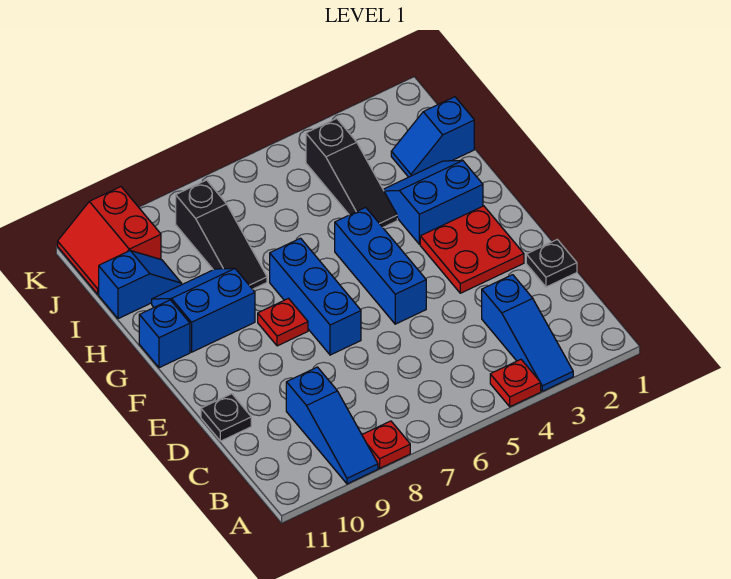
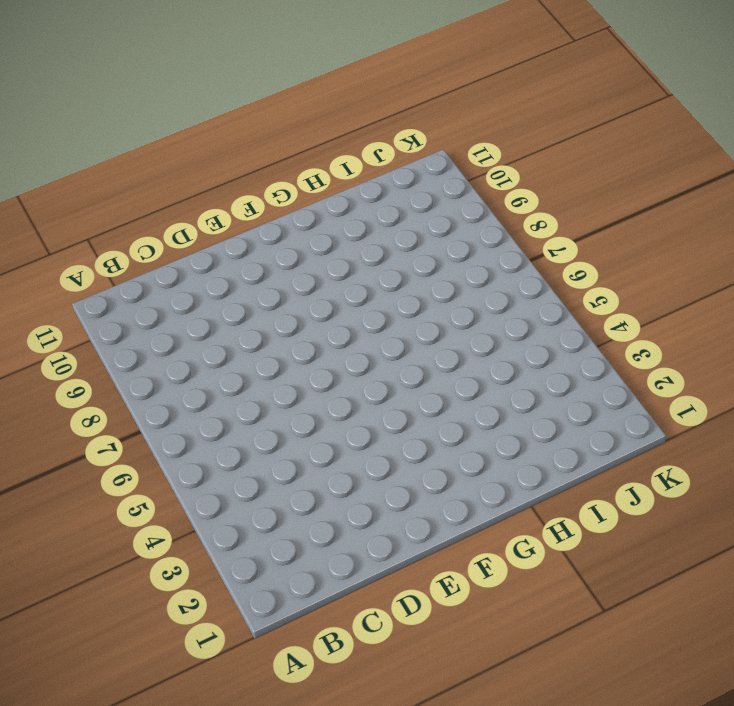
none -> blue slope A3:C3 level 1 top C
none -> red plate A4 level 1
none -> red plate A8 level 1

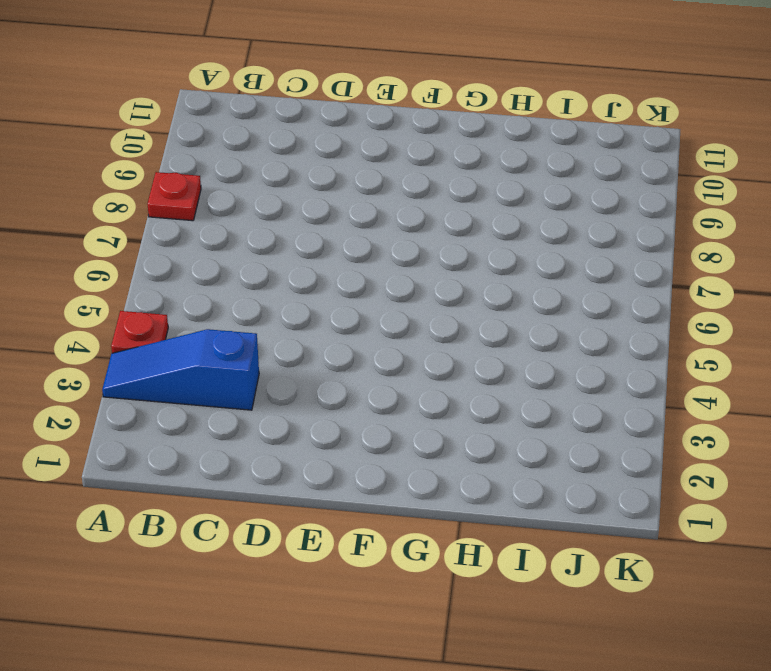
none -> blue slope A9:C9 level 1 top C
none -> black plate D1 level 1
none -> black plate D11 level 1

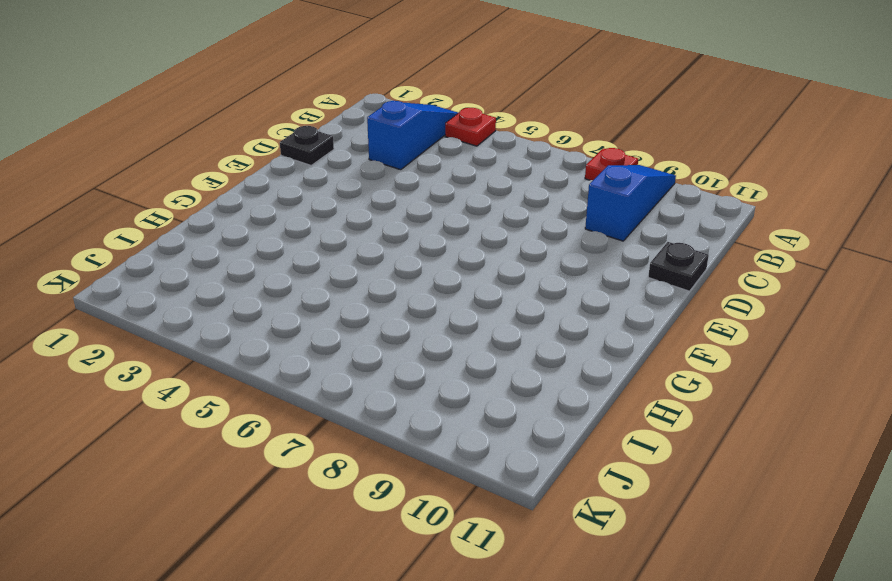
none -> red plate E2:F3 level 1
none -> blue brick E5:G5 level 1
none -> blue brick E7:G7 level 1

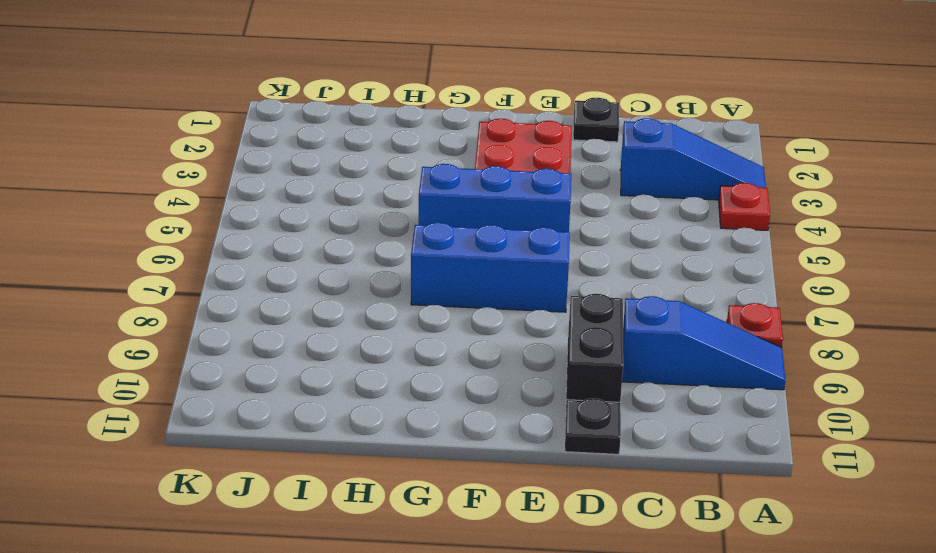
black brick D9:D10 level 1 -> none
none -> red plate F8 level 1
none -> blue slope G2:H3 level 1 top G
none -> blue slope G9:H10 level 1 top G

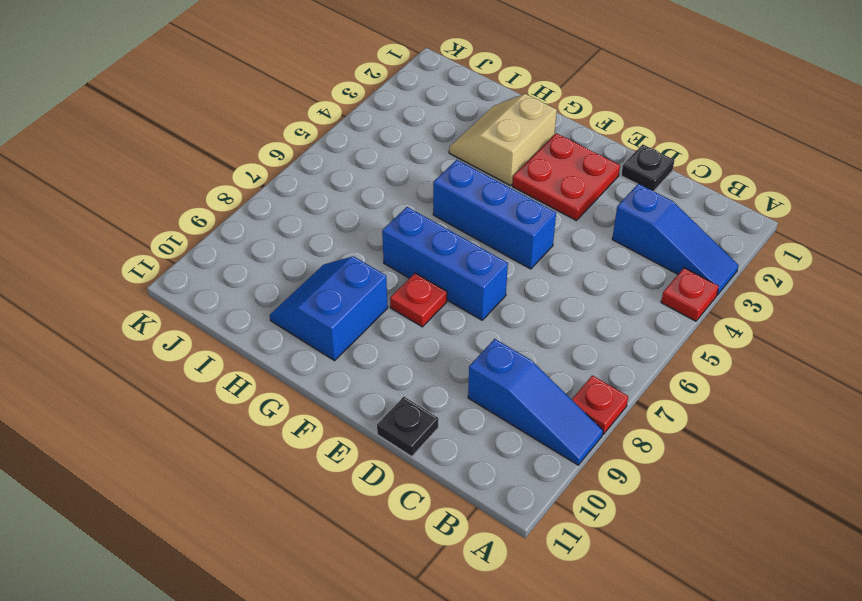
tan slope G2:H3 level 1 top G -> blue slope G2:H3 level 1 top G
none -> blue brick G11 level 1
none -> black slope H4:J4 level 1 top J
none -> black slope H8:J8 level 1 top J

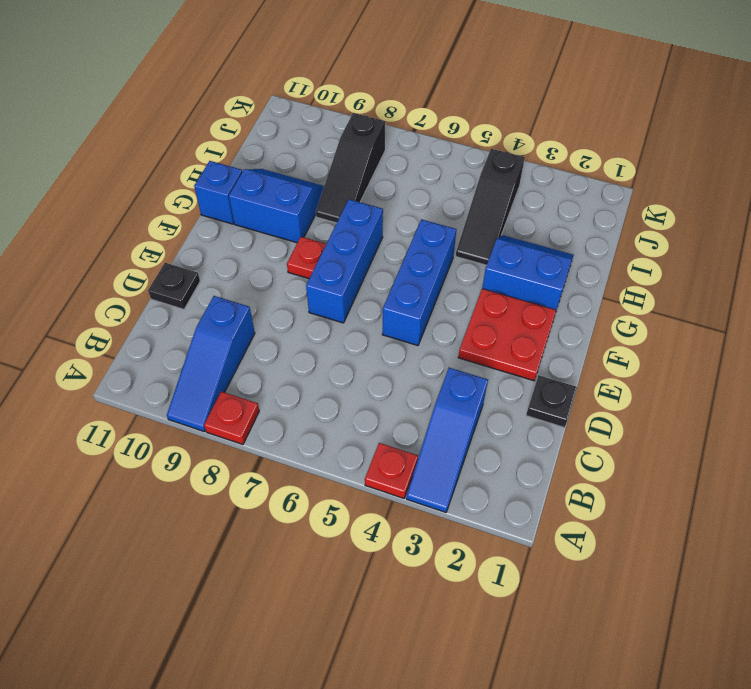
none -> blue slope I1:I2 level 1 top 1
none -> blue slope I10:I11 level 1 top 11
none -> red slope J10:K11 level 1 top 10

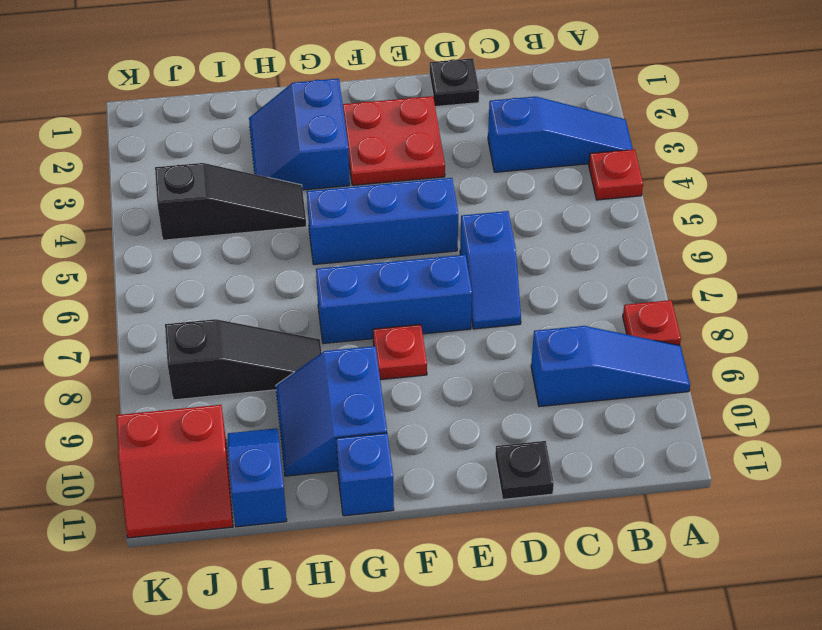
blue slope D6:D7 level 1 top 6 -> blue slope I1:I2 level 1 top 1

